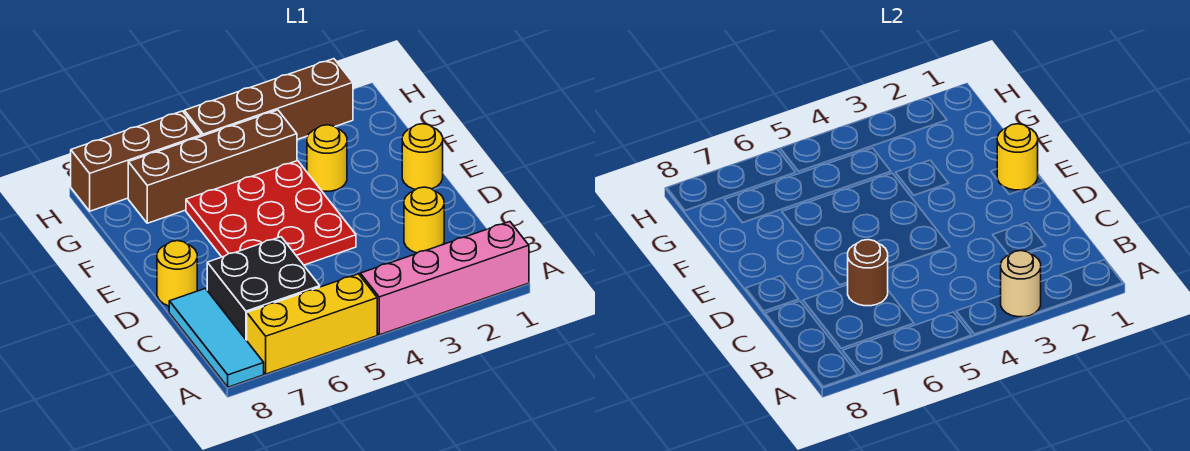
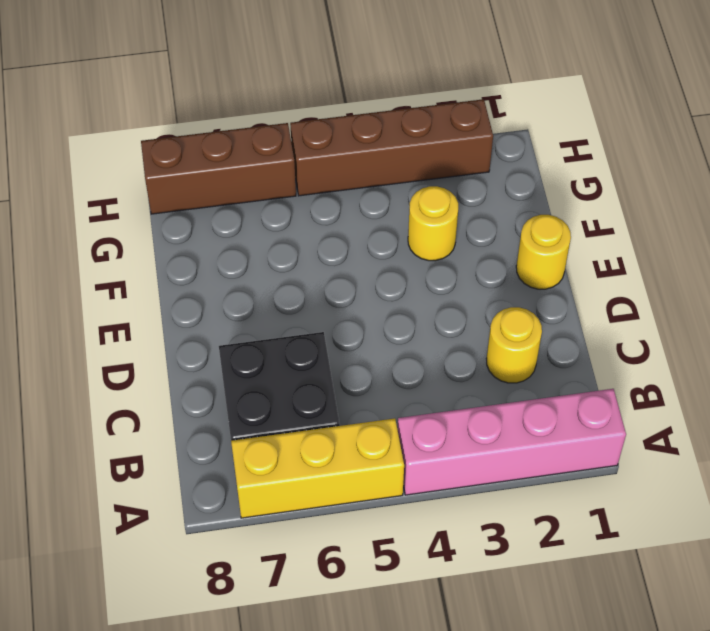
none -> cyan tile A8:C8 level 1
none -> red plate D4:F6 level 1
none -> yellow round brick D8 level 1

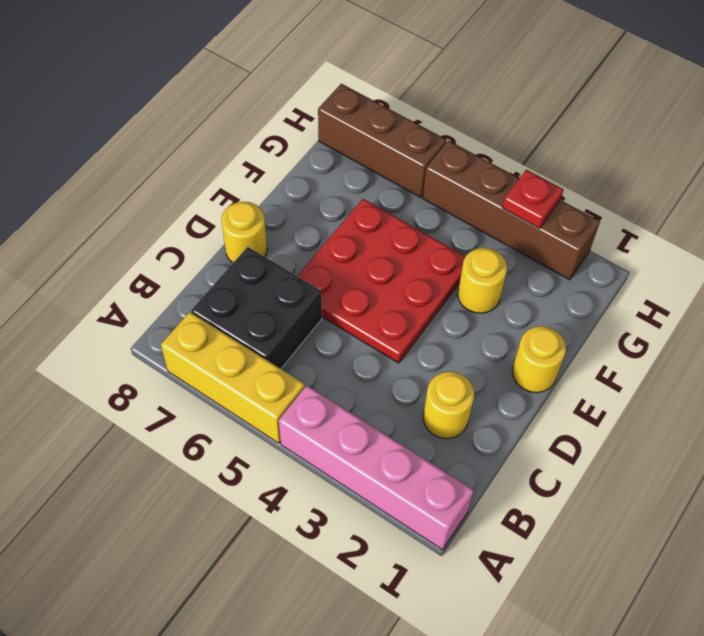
red plate H3 level 2 -> none
none -> cyan tile A8:C8 level 1
none -> brown brick G4:G7 level 1
none -> tan round brick A3 level 2

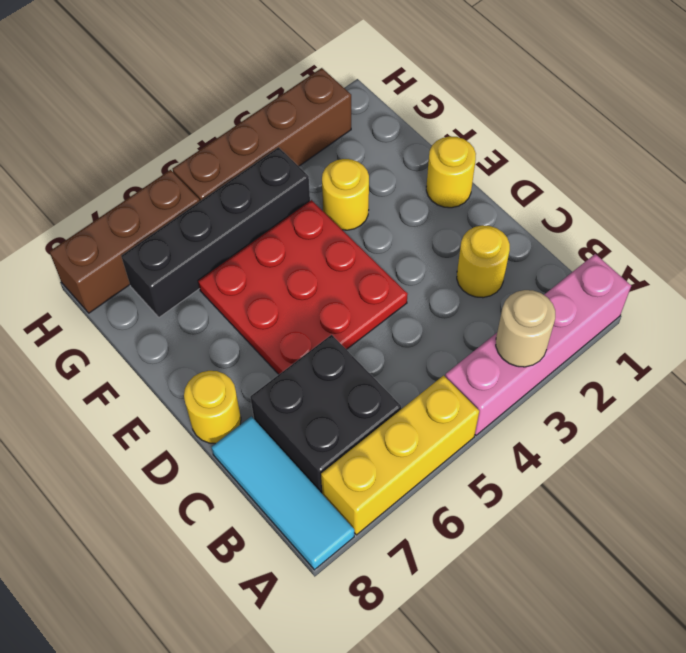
black brick G4:G7 level 1 -> brown brick G4:G7 level 1
none -> brown round brick C6 level 2
none -> yellow round brick E1 level 2

